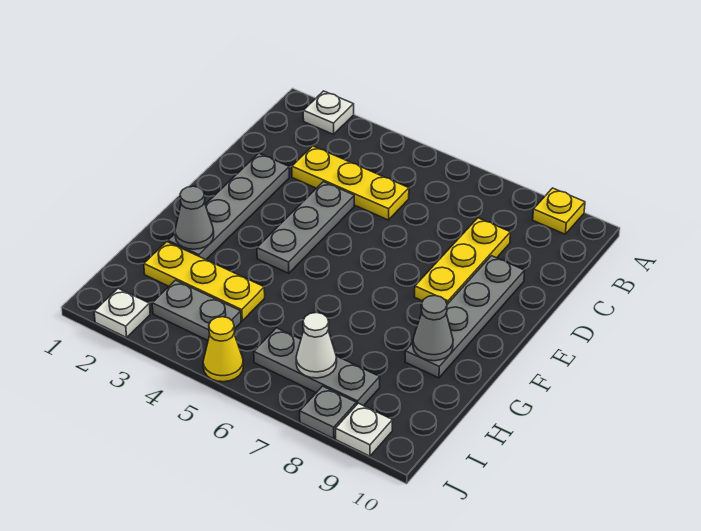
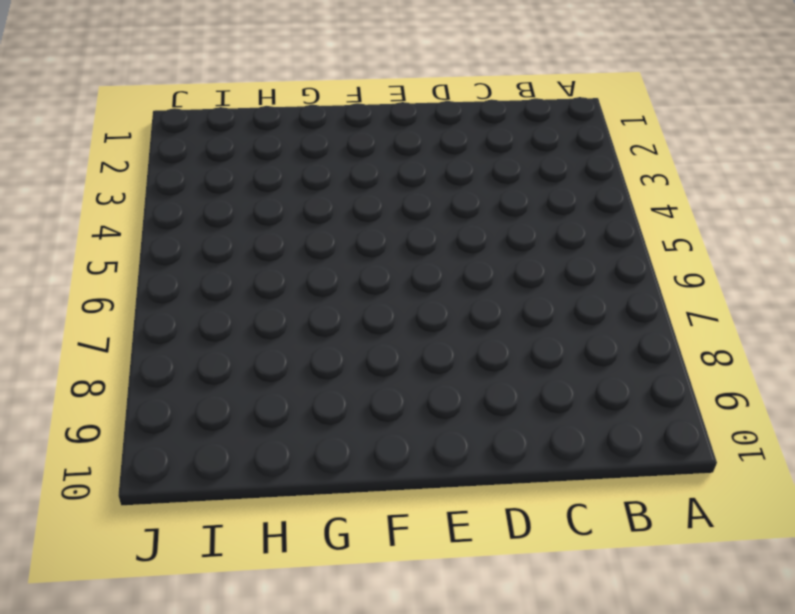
none -> white plate A2 level 1
none -> yellow plate A9 level 1
none -> yellow plate C3:C5 level 1

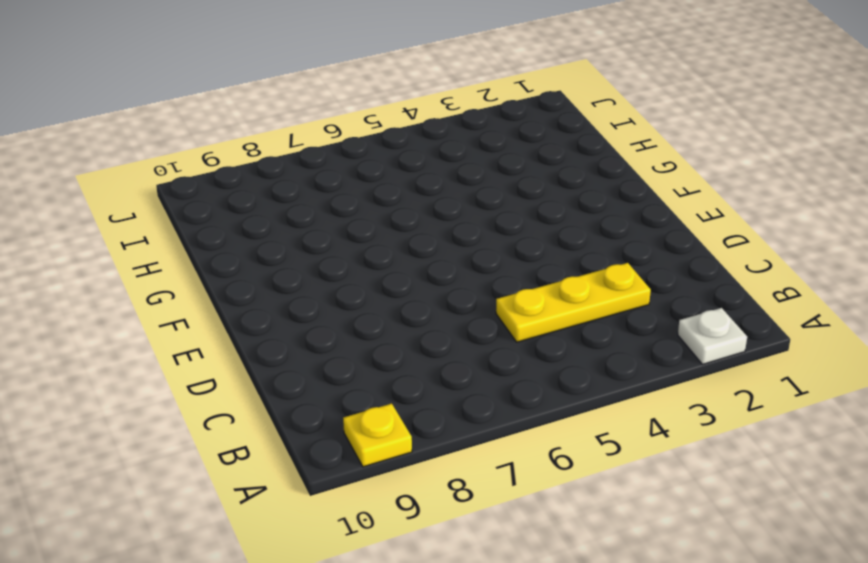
none -> yellow plate C8:E8 level 1
none -> grey plate D2:G2 level 1
none -> grey plate D4:F4 level 1

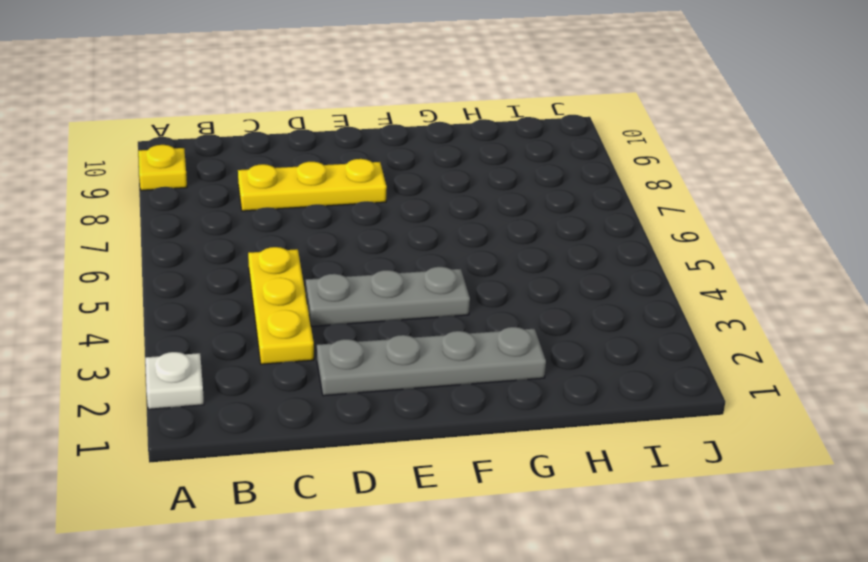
none -> grey plate D9:G9 level 1
none -> yellow plate H2:H4 level 1
none -> grey plate I3:I4 level 1

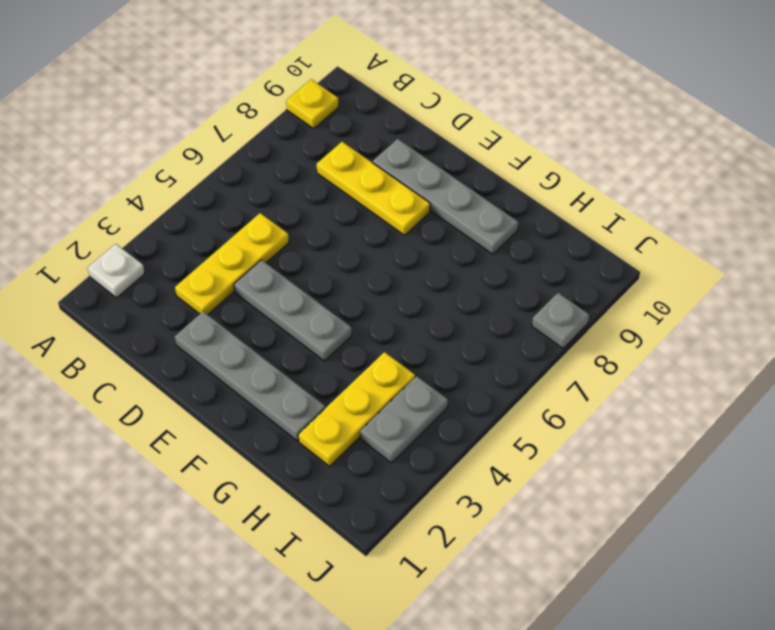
none -> grey plate I6:I8 level 1
none -> white plate J2 level 1
none -> yellow cone J5 level 1

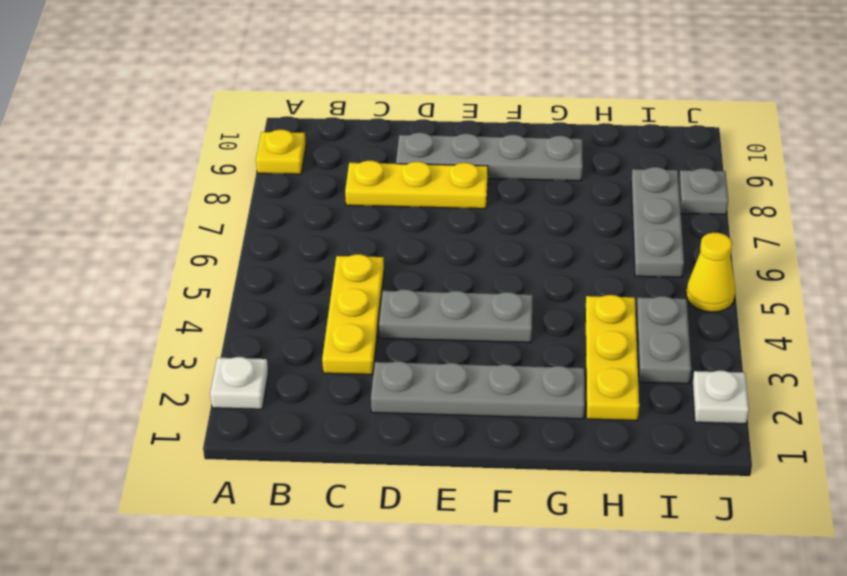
none -> white plate J9 level 1
none -> grey cone G2 level 2
none -> grey cone G9 level 2

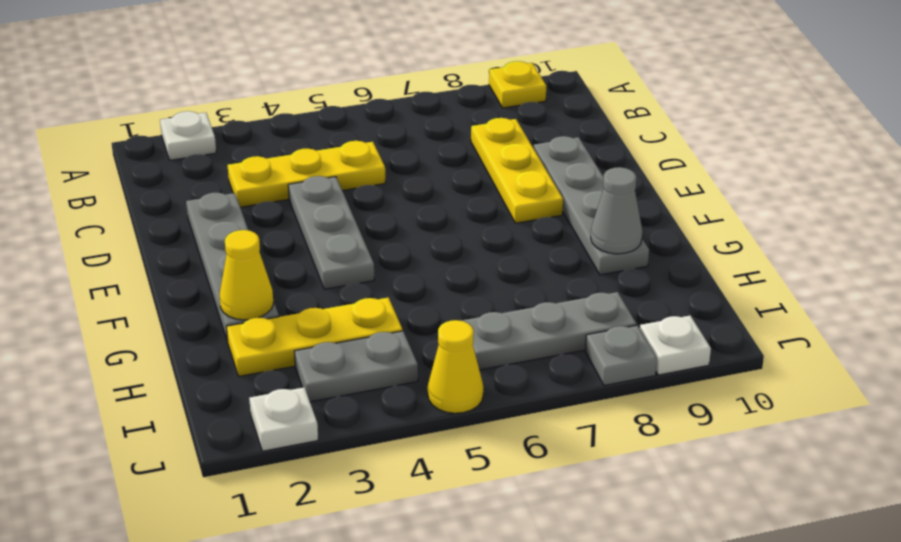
yellow cone G2 level 2 -> grey cone G2 level 2
none -> white cone I7 level 2

